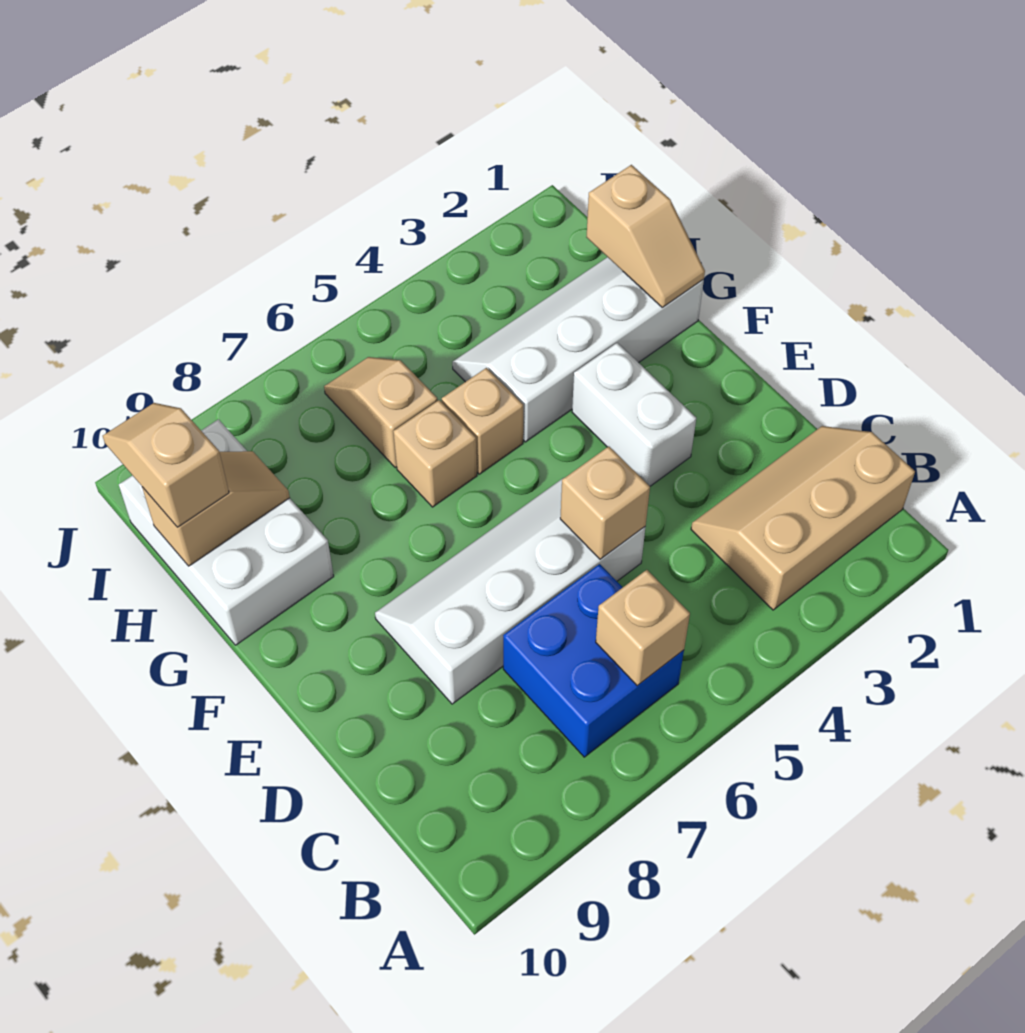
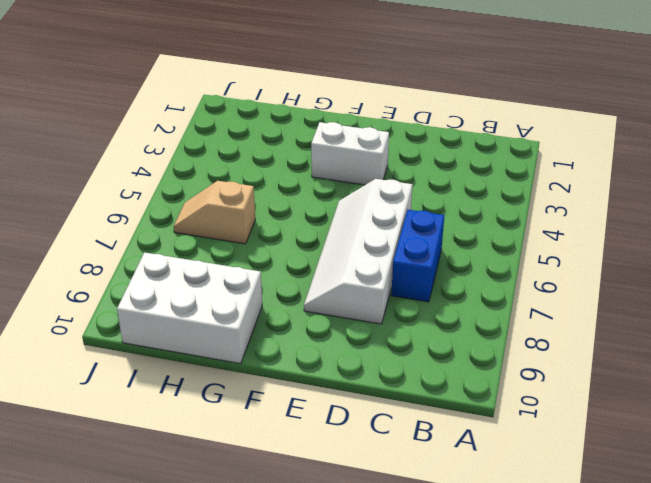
blue brick C6:C7 level 1 -> blue brick B6:C7 level 1
none -> tan slope B1:C3 level 1 top B
none -> white slope G1:H4 level 1 top G
none -> tan brick G5 level 1

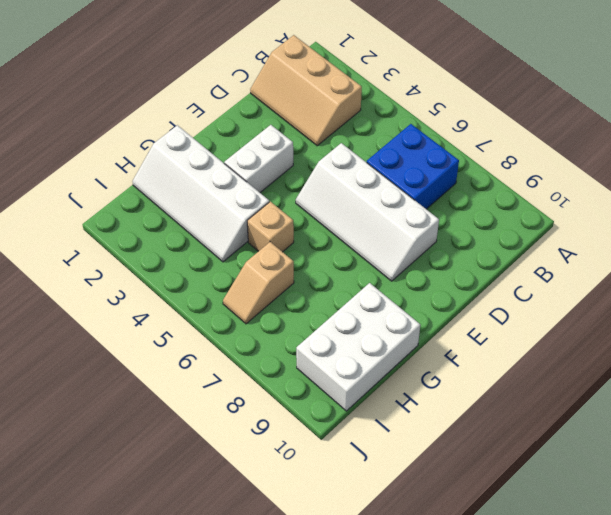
none -> tan brick G6 level 1
none -> tan brick B6 level 2
none -> tan brick D5 level 2

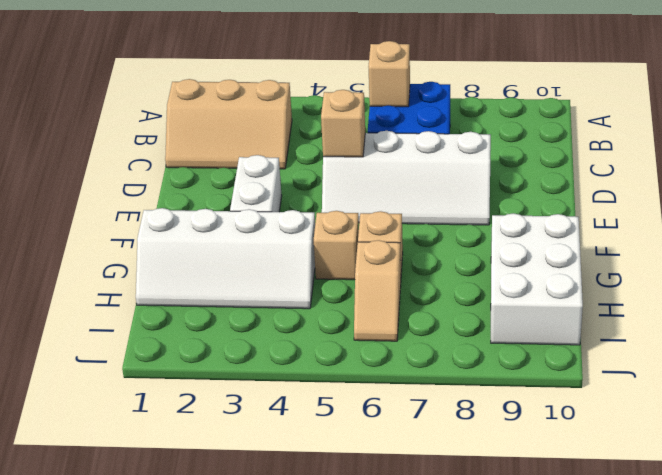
none -> tan slope G1:H1 level 2 top H
none -> tan slope H9:H10 level 2 top 10
none -> tan slope H10:I10 level 3 top H

